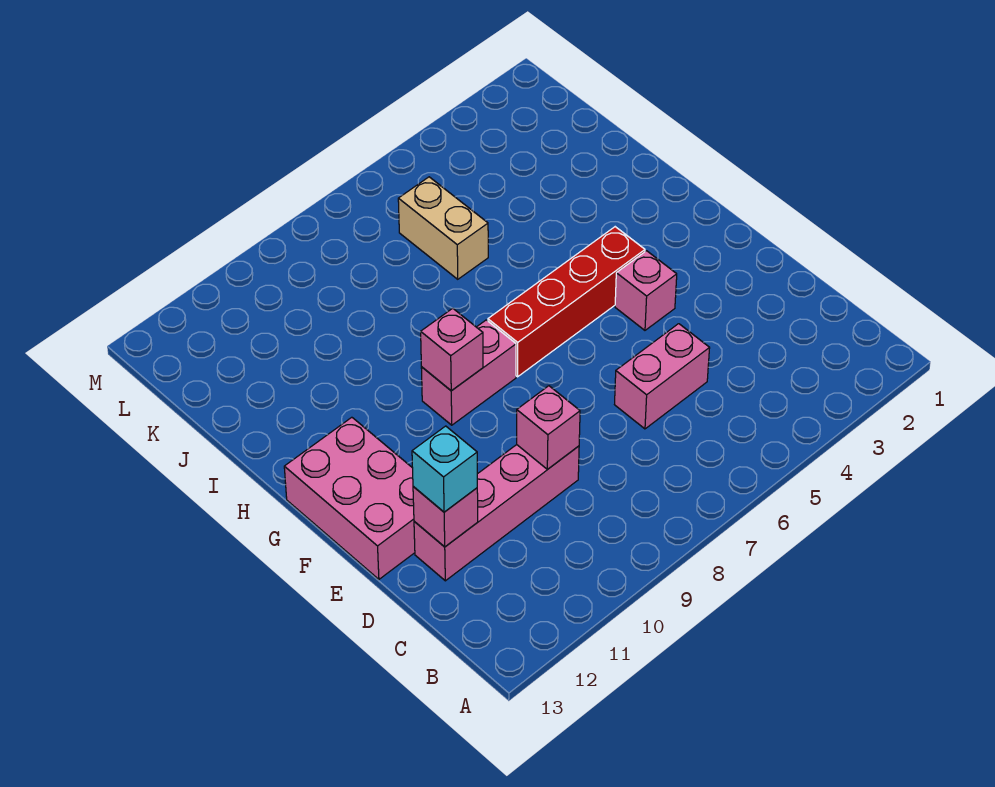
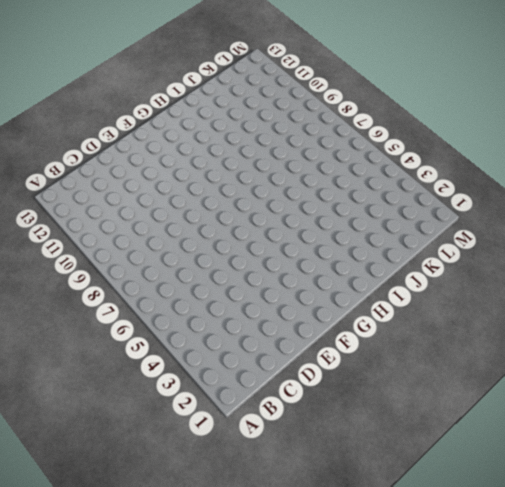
none -> pink brick D5:D6 level 1
none -> pink brick D9:D12 level 1

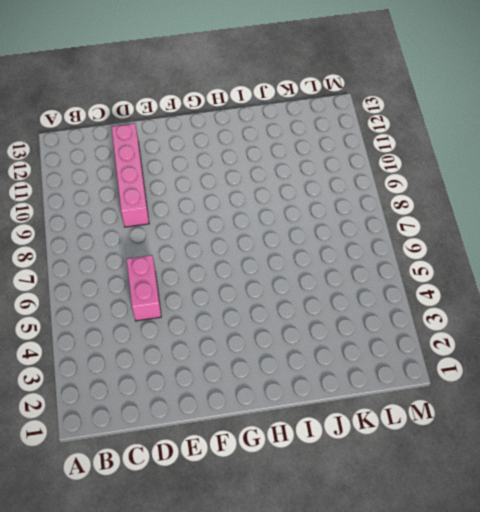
none -> pink brick E12:G13 level 1
none -> pink brick F4 level 1

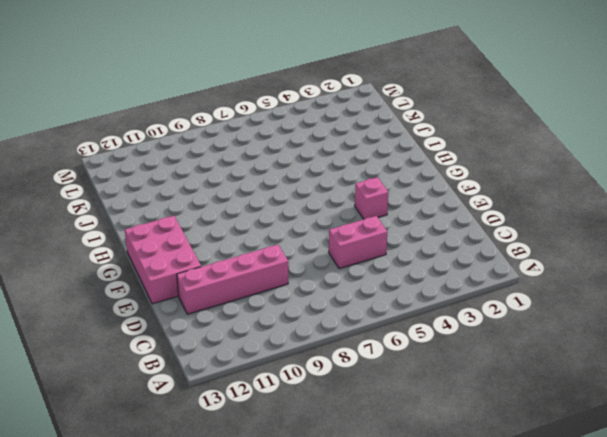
none -> red brick G4:G7 level 1
none -> pink brick G8:G9 level 1

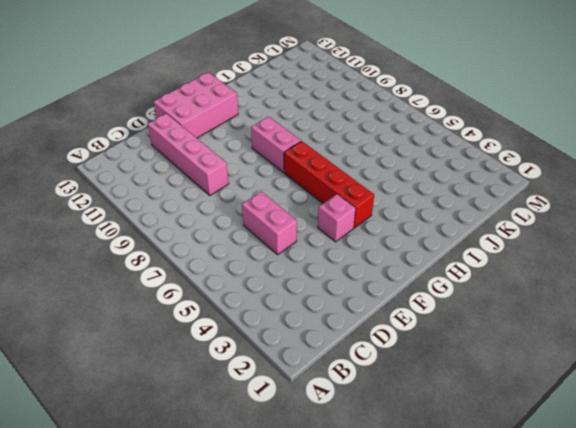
none -> tan brick J6:K6 level 1
none -> pink brick D9 level 2

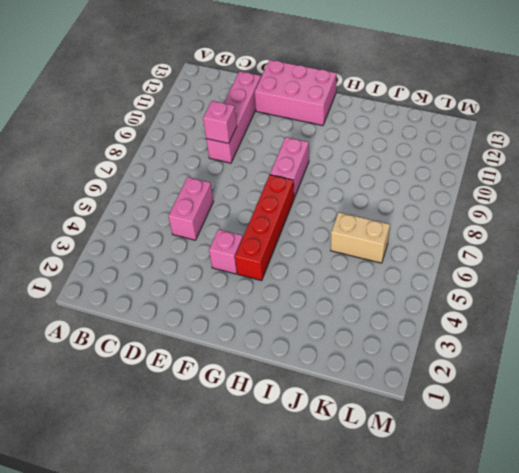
none -> pink brick D12 level 2
none -> pink brick G9 level 2

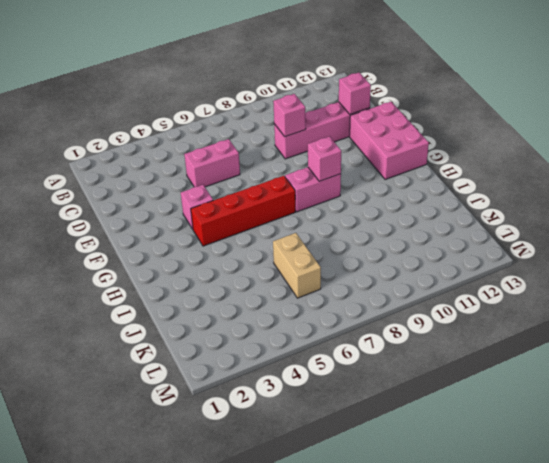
none -> cyan brick D12 level 3

